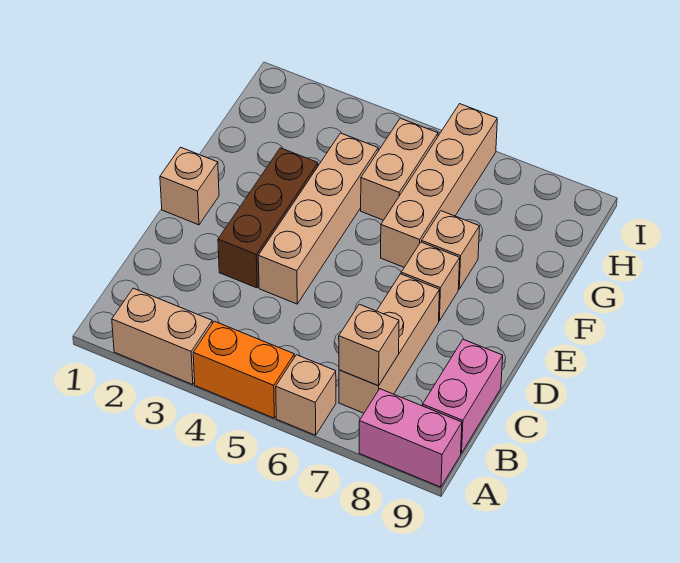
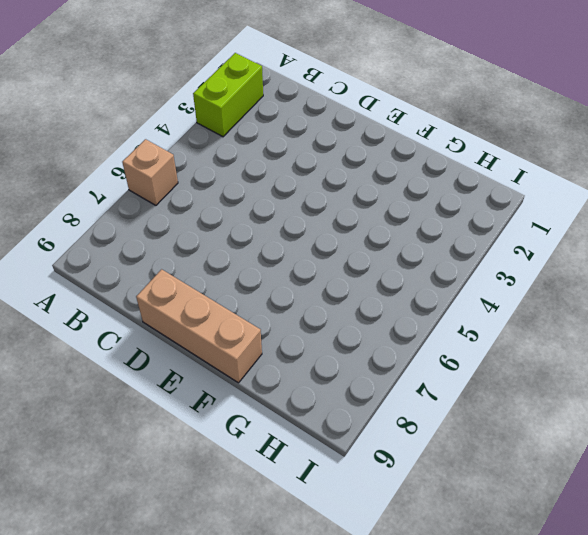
lime brick A2:A3 level 1 -> tan brick A2:A3 level 1
tan brick D9:F9 level 1 -> tan brick B7:D7 level 1
none -> orange brick A4:A5 level 1
none -> pink brick A8:A9 level 1
none -> pink brick B9:C9 level 1

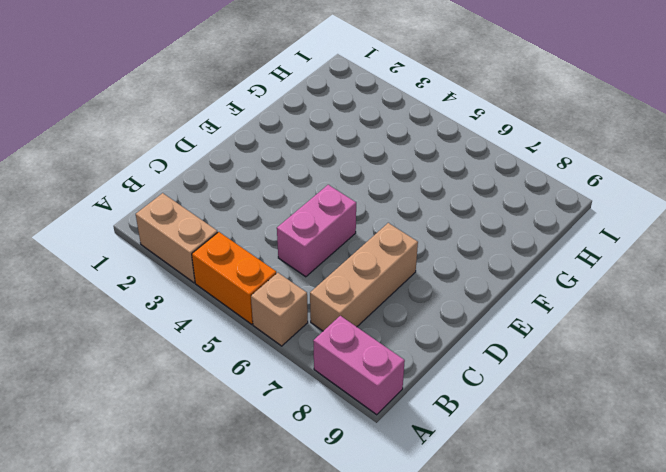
pink brick C5:D5 level 1 -> pink brick B9:C9 level 1
none -> brown brick D3:F3 level 1
none -> tan brick D4:G4 level 1
none -> tan brick E1 level 1

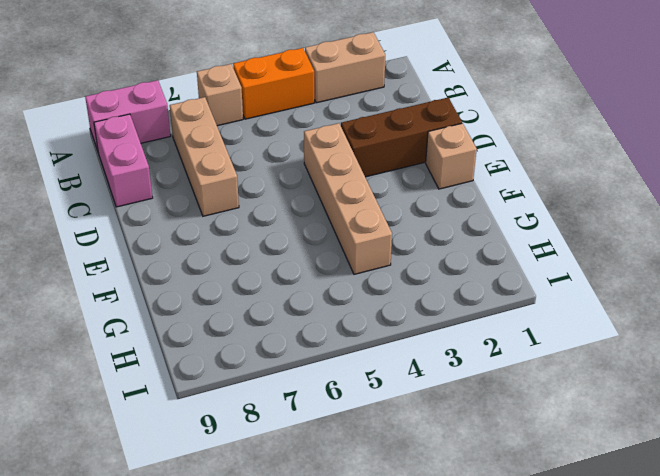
brown brick D1:D3 level 1 -> brown brick D3:F3 level 1
none -> tan brick E7 level 1
none -> tan brick F6:I6 level 1
none -> tan brick F7 level 1

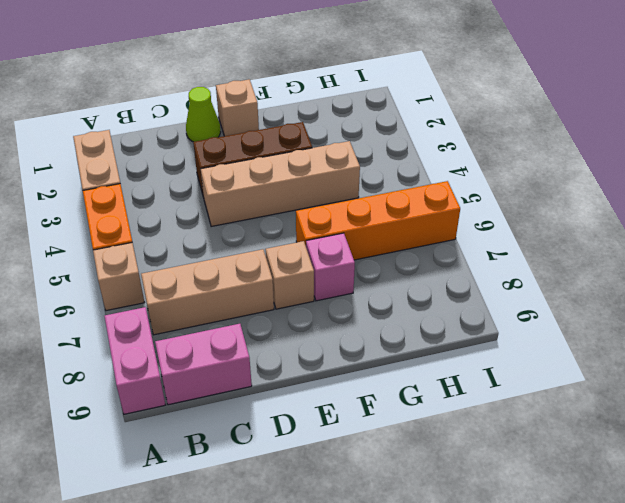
lime cone D1 level 1 -> none
orange brick F6:I6 level 1 -> tan brick F6:I6 level 1
pink brick F7 level 1 -> tan brick F7 level 1
none -> tan brick G5:H5 level 1
none -> tan brick B7 level 2

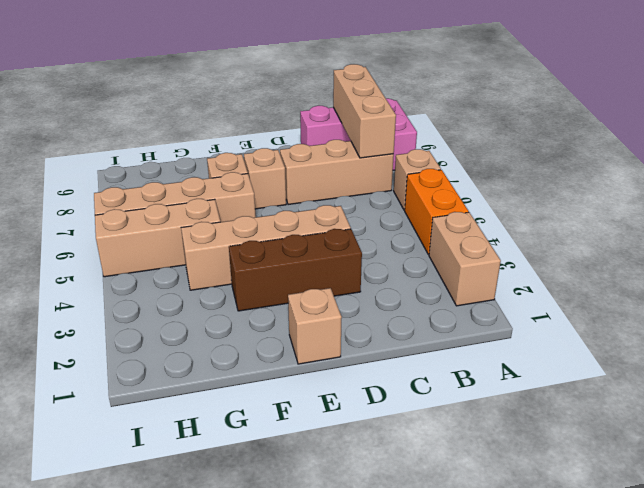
tan brick B7:B9 level 2 -> tan brick B7 level 2
tan brick G5:I5 level 1 -> tan brick G5:H5 level 1

